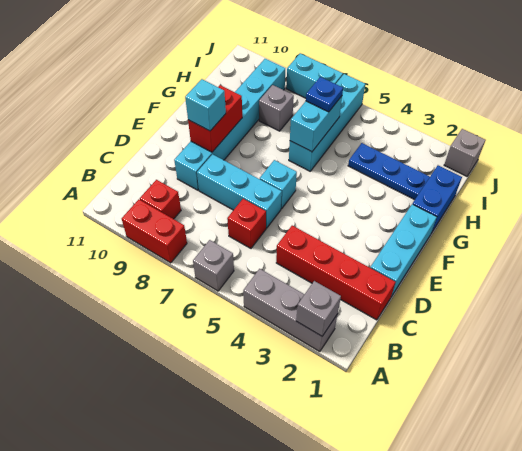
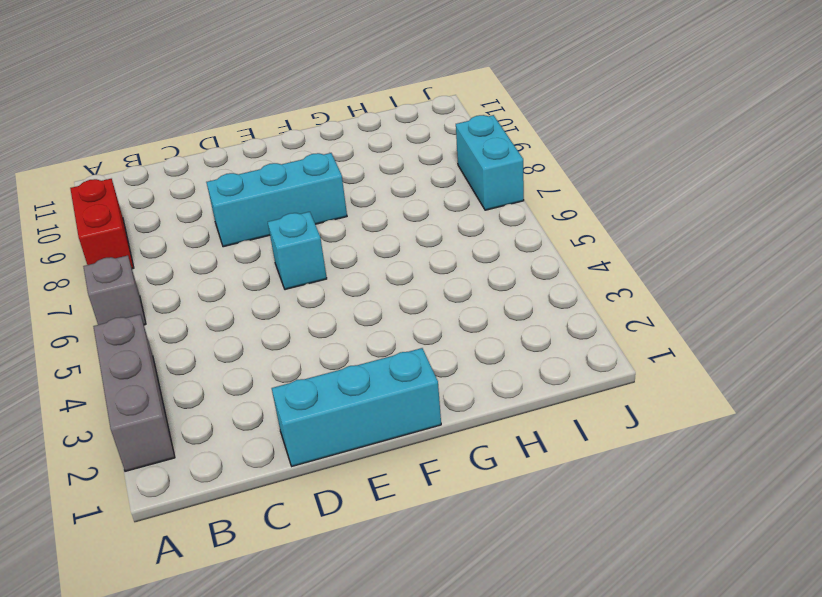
cyan brick D8:F8 level 1 -> cyan brick D6:D8 level 1
none -> red brick B9 level 1
none -> red brick C1:C4 level 1
none -> red brick C6 level 1

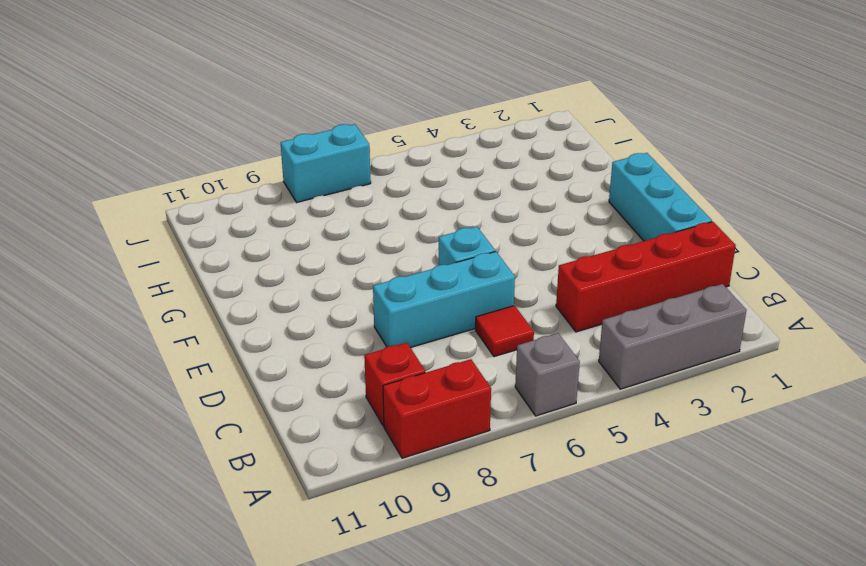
red tile C6 level 1 -> red brick C6 level 1
none -> cyan brick D9:I9 level 1
none -> blue brick G1:H1 level 1
none -> cyan brick G6:J6 level 1

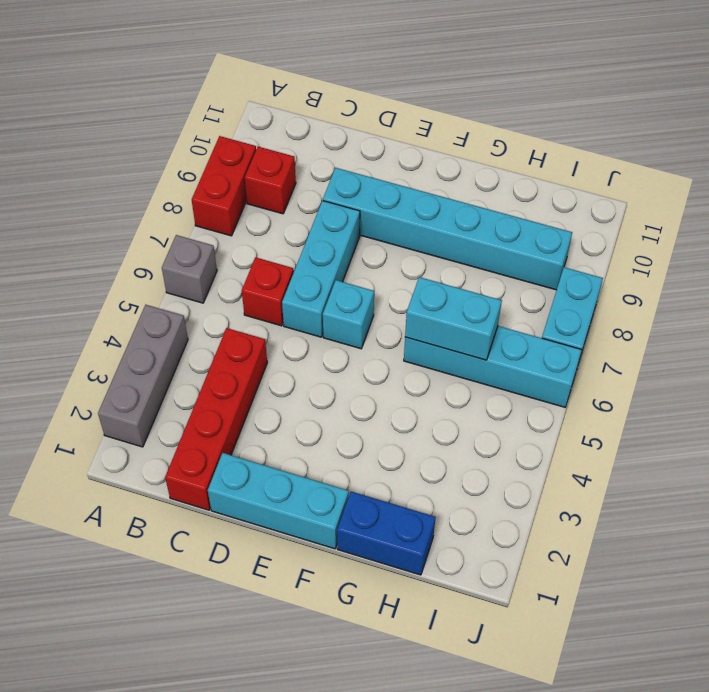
none -> blue plate H2:H4 level 1
none -> grey brick H8 level 1
none -> grey brick J1 level 1

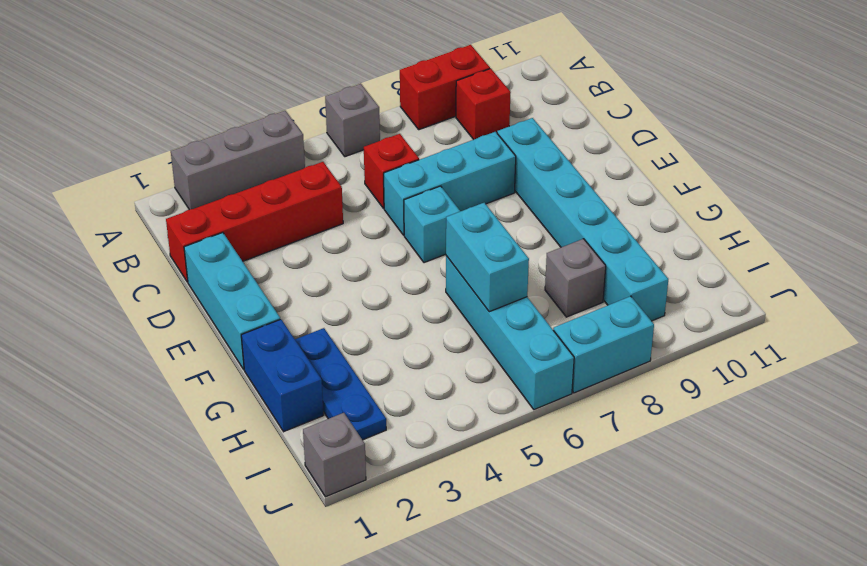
blue plate G2:I2 level 1 -> blue plate H2:H4 level 1
none -> grey brick A2 level 2
none -> red brick E9:F9 level 2
none -> cyan brick E9 level 3

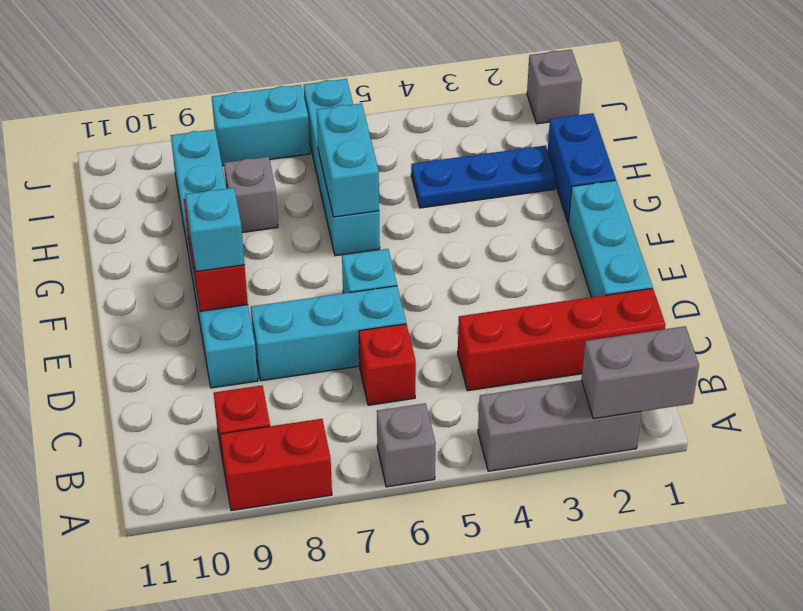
grey brick A1:A2 level 2 -> grey brick A2 level 2
none -> blue plate H6 level 3

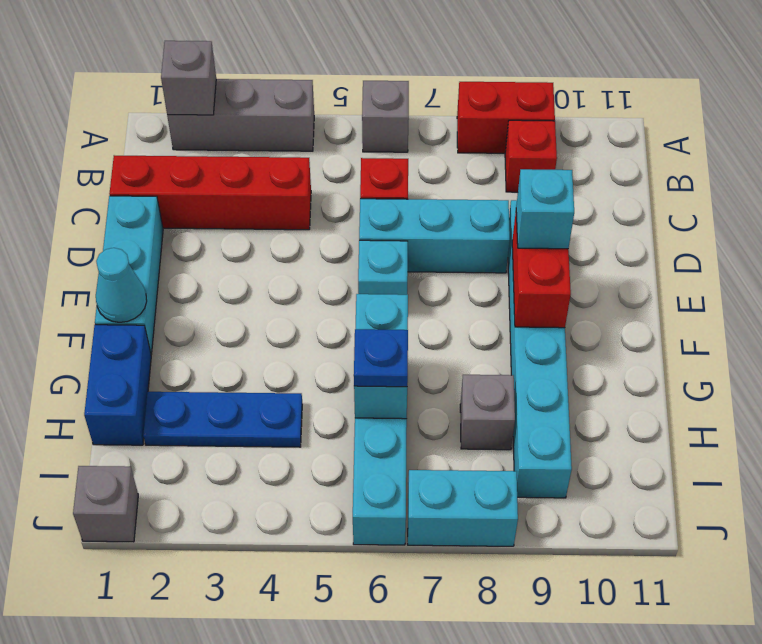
cyan cone F1 level 2 -> none

